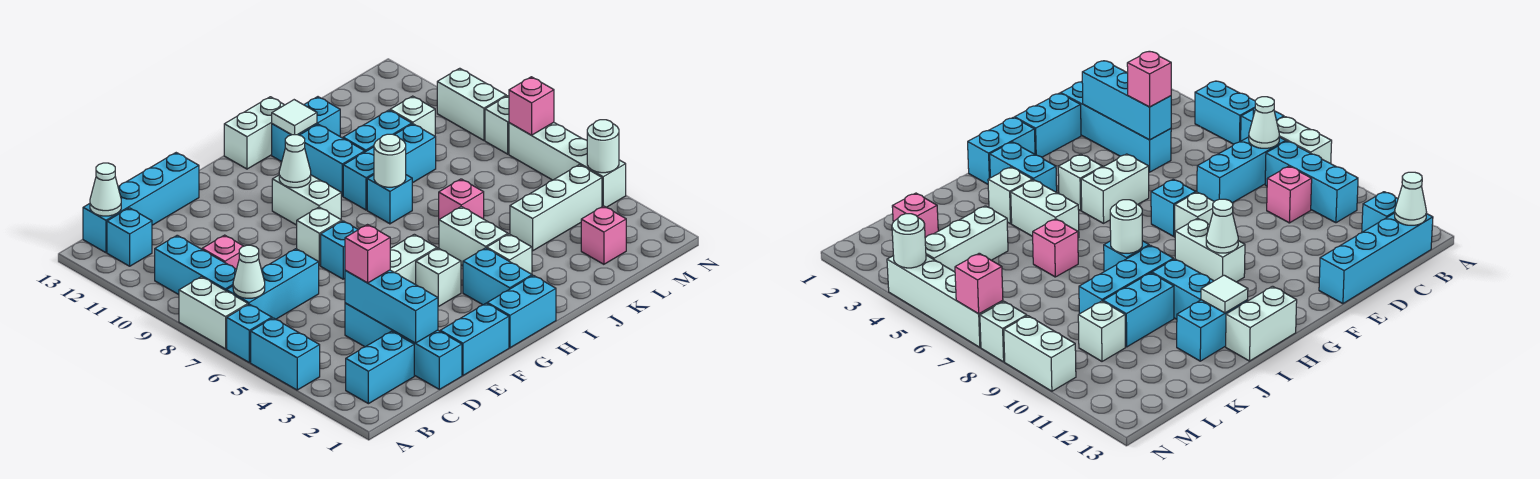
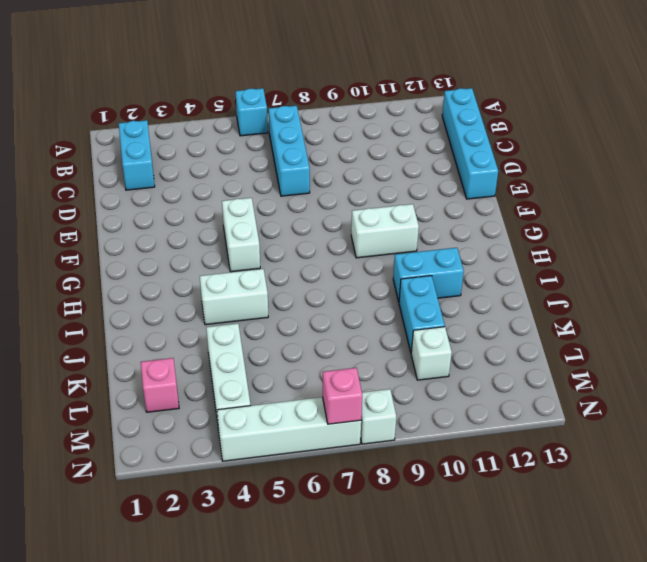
none -> cyan brick A4:A5 level 1
none -> white brick A7:A8 level 1
none -> cyan brick B8:B10 level 1
none -> cyan brick B12 level 1

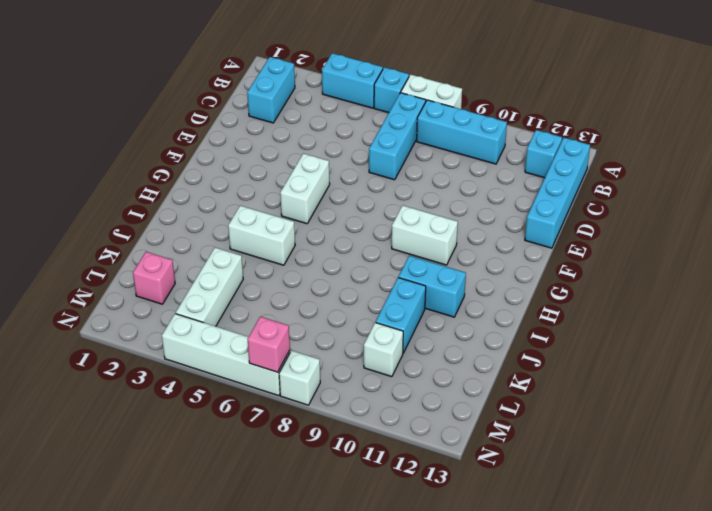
none -> pink brick C9 level 1
none -> cyan brick D1:D4 level 1
none -> cyan brick E1:F1 level 1
none -> cyan brick F7 level 1

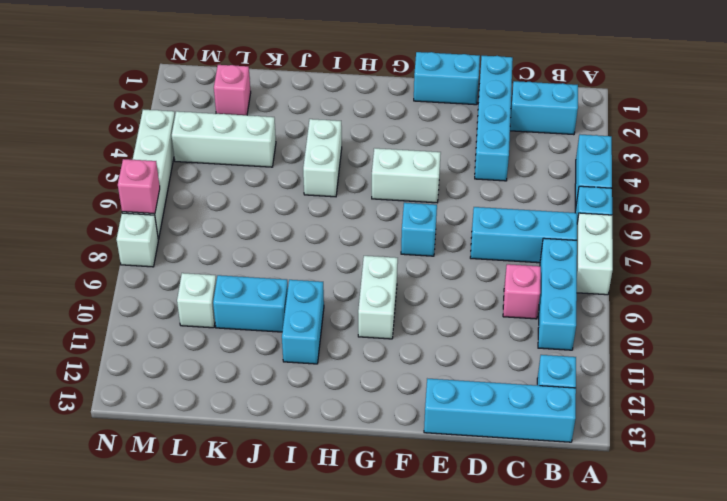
none -> white brick F8 level 1
none -> cyan brick G1:H1 level 1
none -> white brick G4 level 1
none -> cyan brick H2:H3 level 1

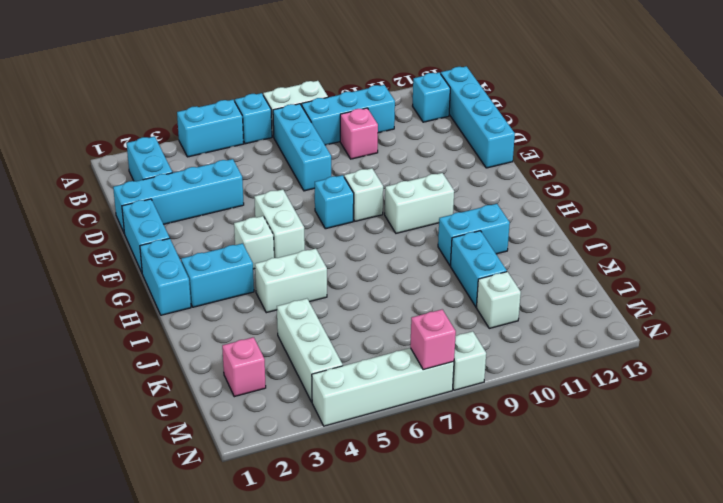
none -> white brick H13:I13 level 1
none -> white brick I3 level 1
none -> cyan brick I8 level 1
none -> cyan brick I9:K9 level 1

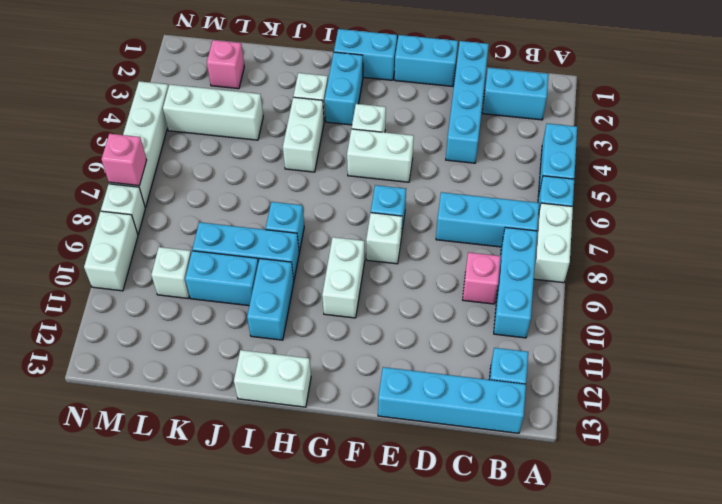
none -> cyan brick I12:J12 level 1
none -> pink brick J6 level 1
none -> white cone B7 level 2
none -> white cone B13 level 2

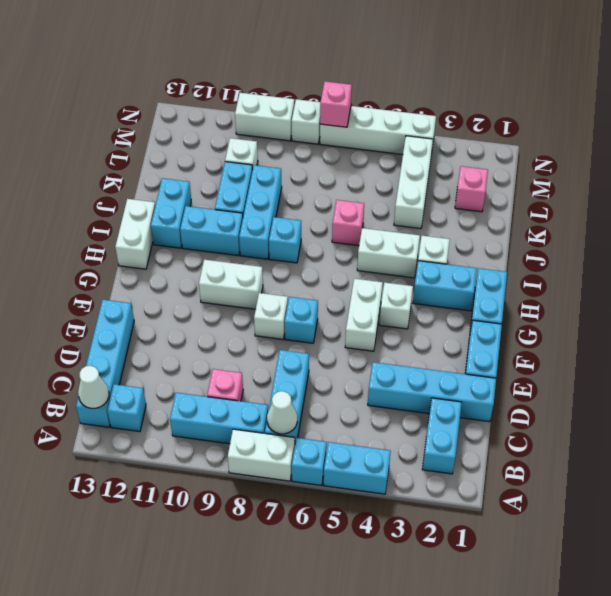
none -> cyan brick D2:D4 level 2
none -> white cone G10 level 2
none -> white round brick I8 level 2
none -> white tile I12 level 2

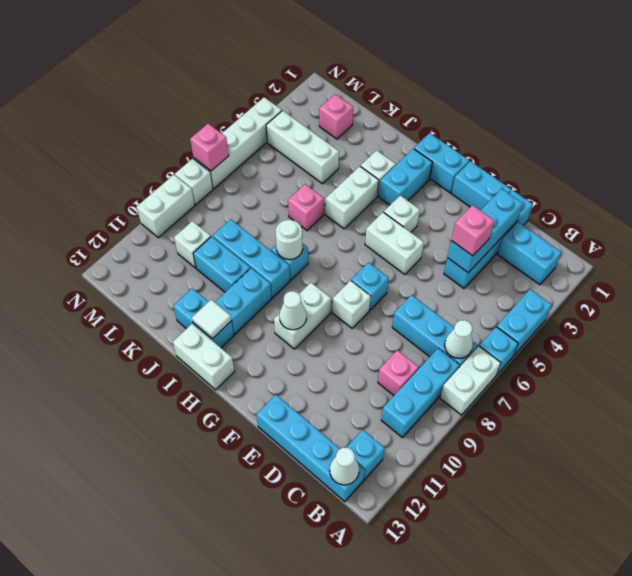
none -> white round brick N4 level 2

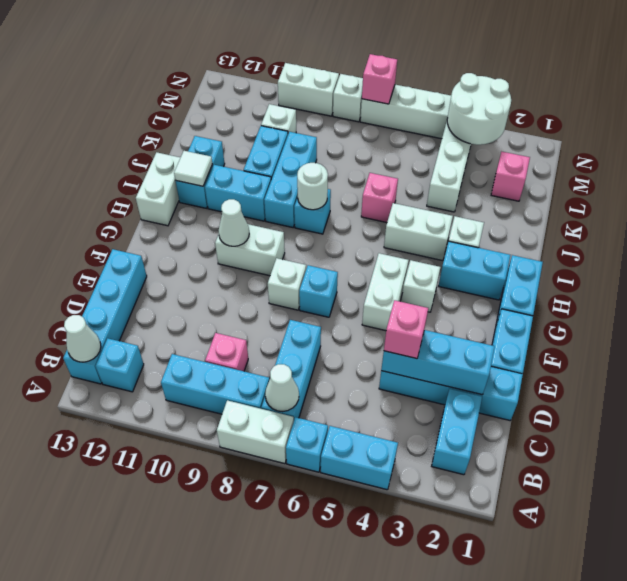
white round brick M3:N4 level 2 -> white round brick N4 level 2

